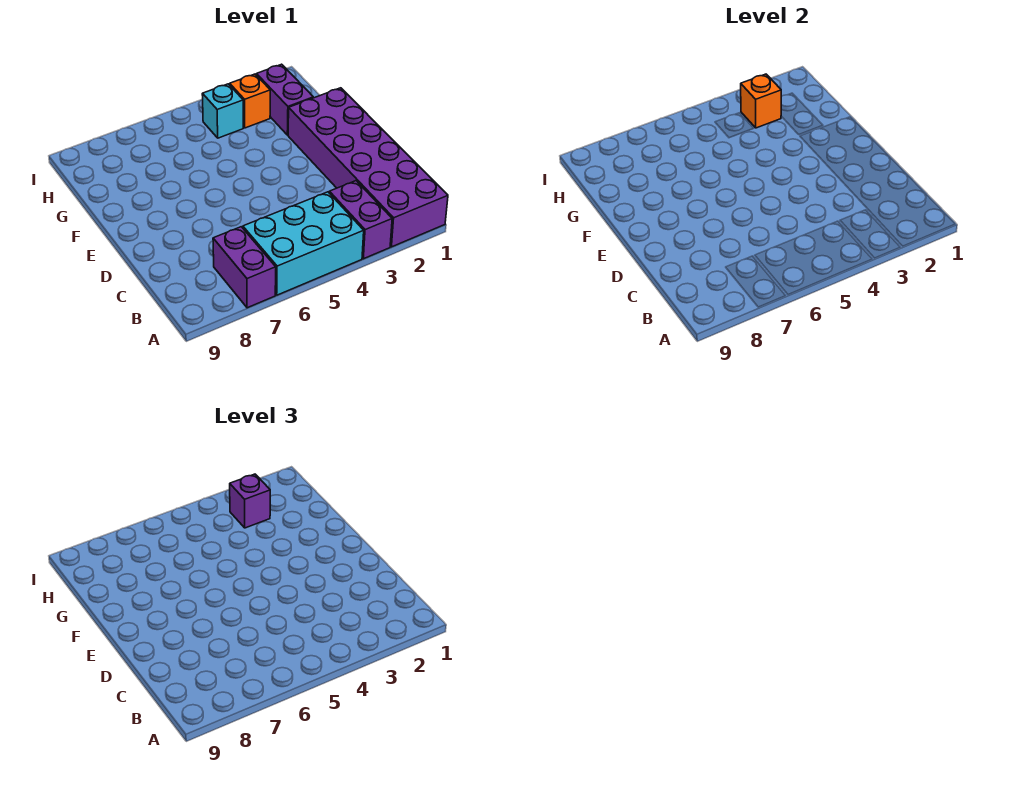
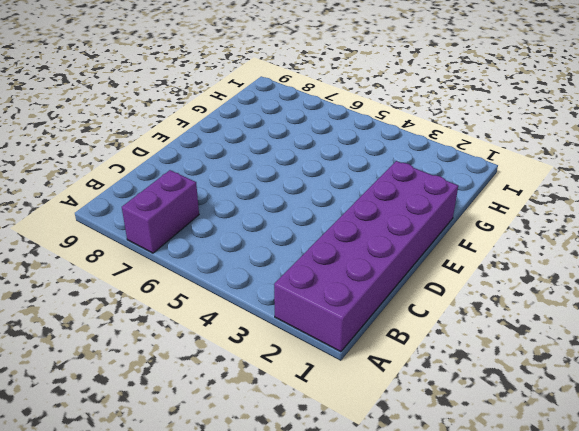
none -> purple brick A3:B3 level 1
none -> cyan brick A4:B6 level 1

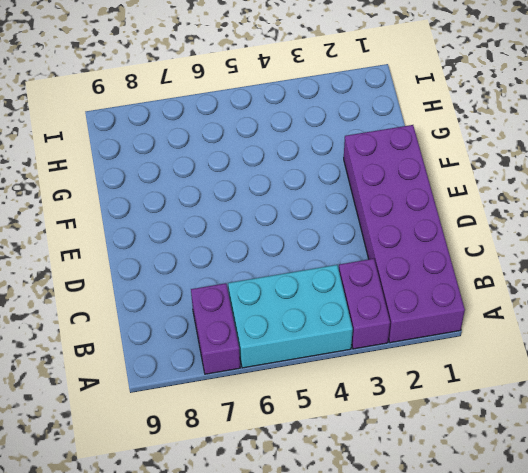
none -> purple brick G2:H2 level 1
none -> orange brick H3 level 1

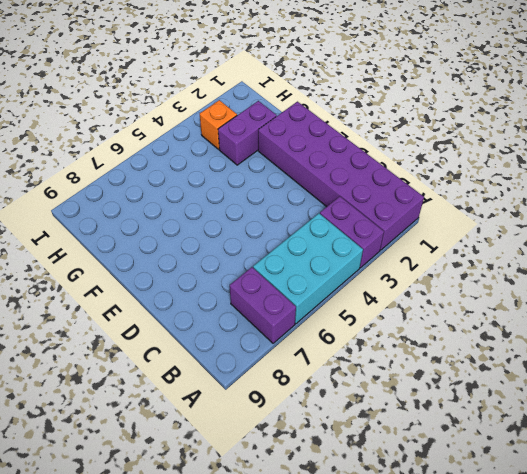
purple brick G2:G3 level 1 -> purple brick G2:H2 level 1
none -> cyan brick H4 level 1
none -> orange brick H3 level 2

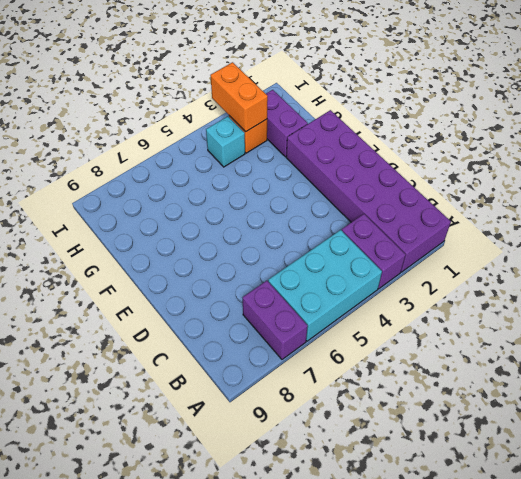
orange brick H3:I3 level 2 -> orange brick H3 level 2
none -> purple brick H3 level 3

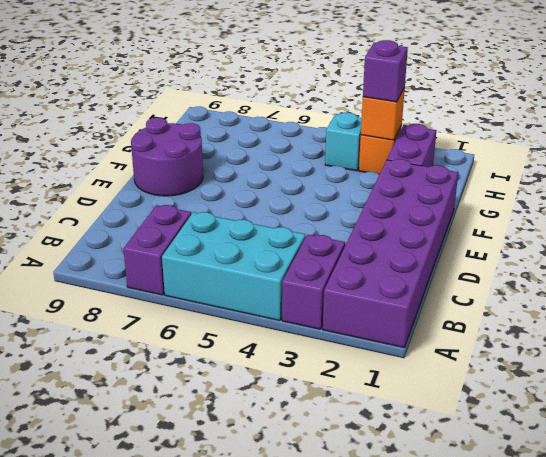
purple round brick E8:F9 level 1 -> none

